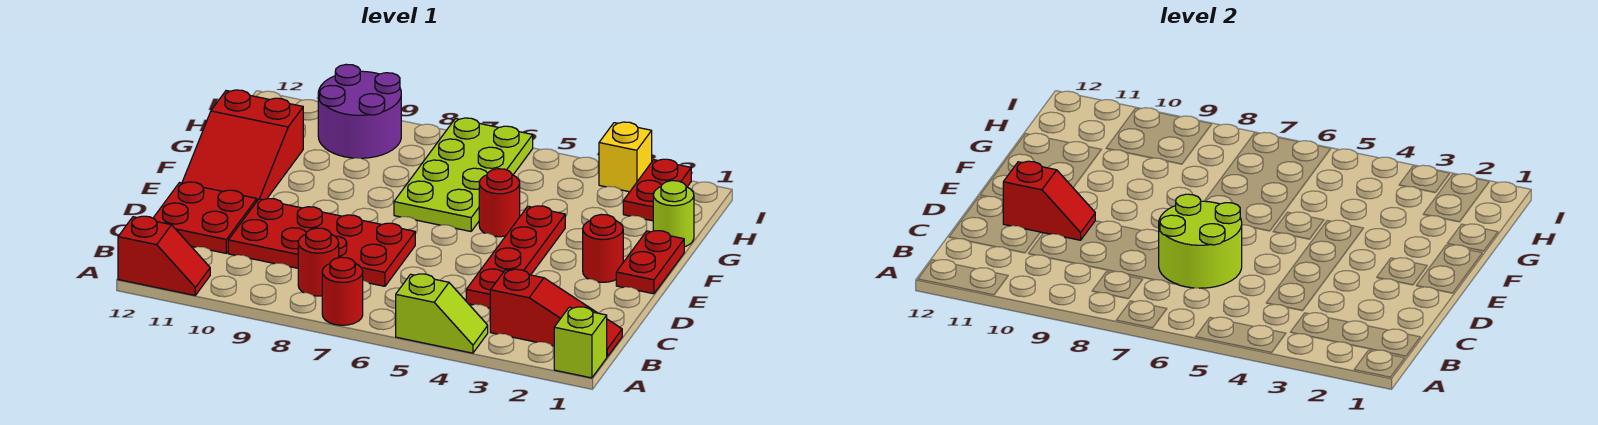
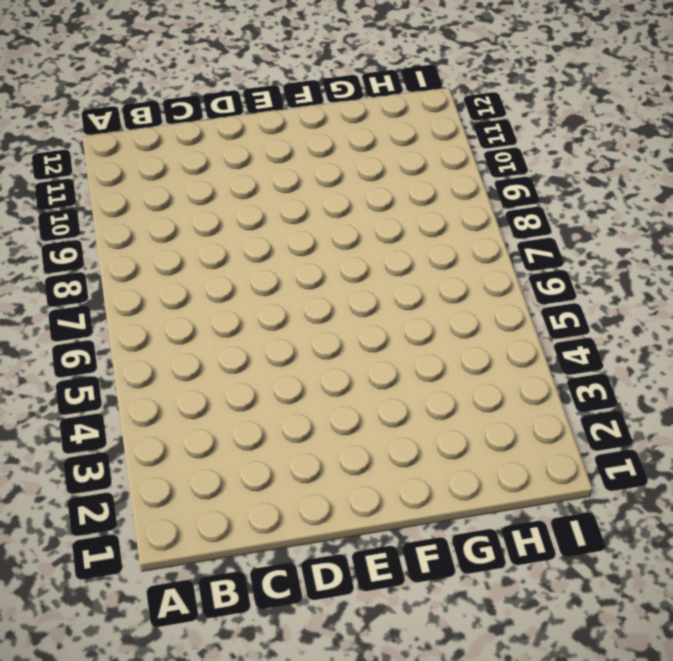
none -> lime brick A1 level 1
none -> lime slope A4:A5 level 1 top 5
none -> red round brick A7 level 1

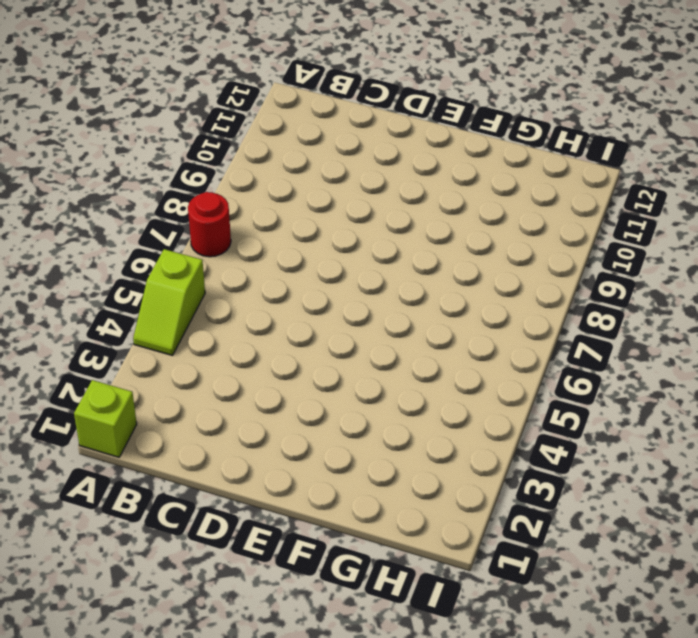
none -> red slope A11:A12 level 1 top 12
none -> red slope B1:B3 level 1 top 3
none -> red round brick B8 level 1

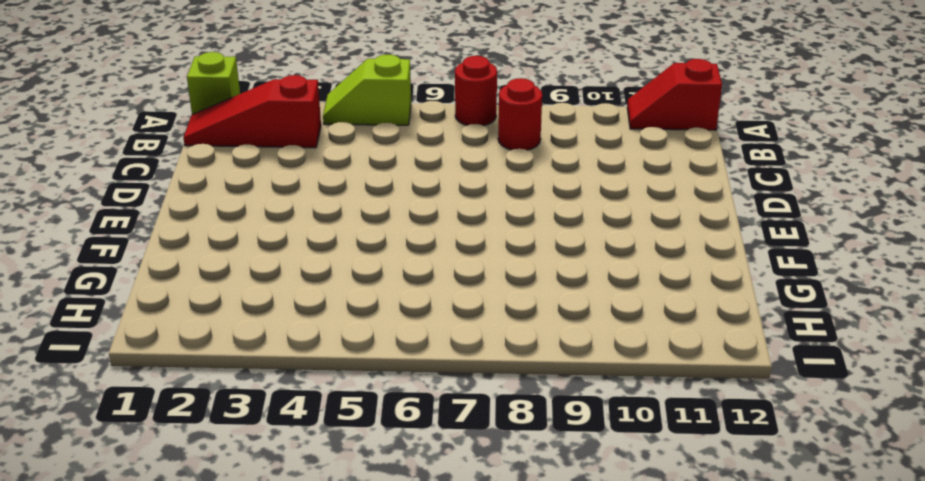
none -> red plate C4:F4 level 1
none -> red plate C7:D10 level 1
none -> red plate C11:D12 level 1

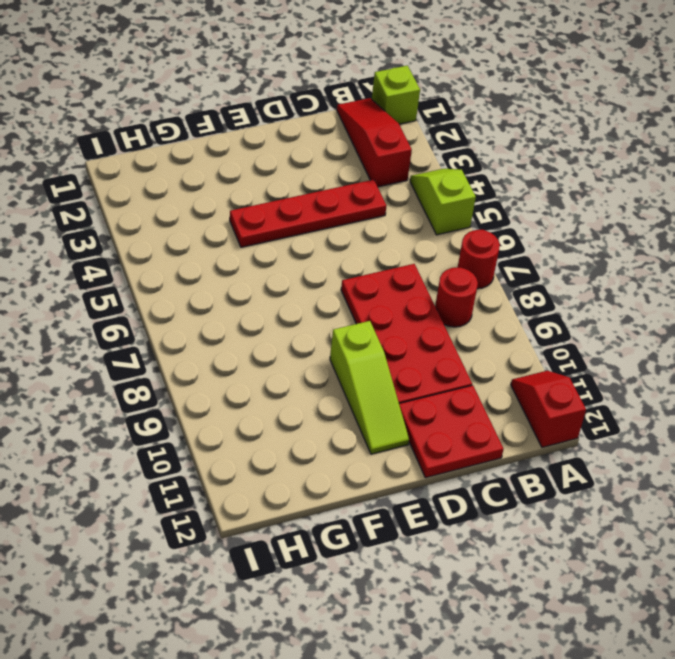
lime slope E9:E11 level 1 top 9 -> red slope E11:G12 level 1 top G
none -> red plate E1:F1 level 1
none -> red round brick E2 level 1
none -> red round brick F5 level 1

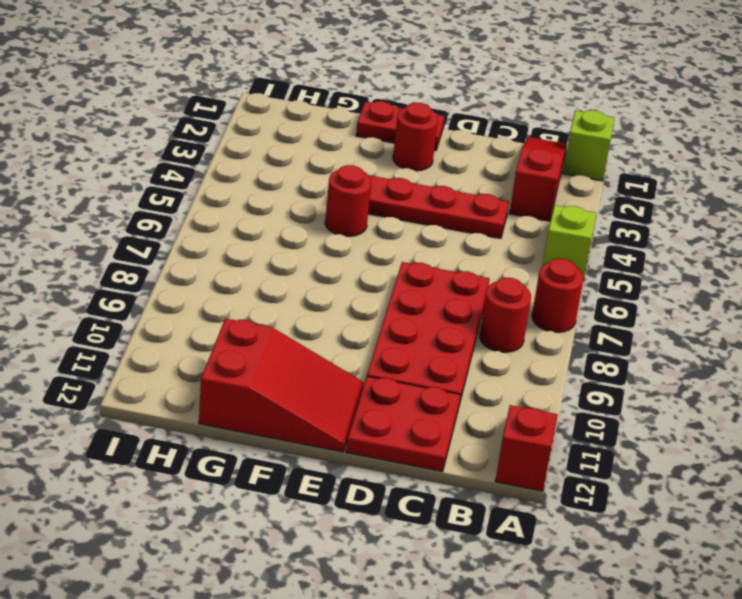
none -> lime plate F6:I7 level 1
none -> lime round brick G1 level 1
none -> red plate H2:I2 level 1

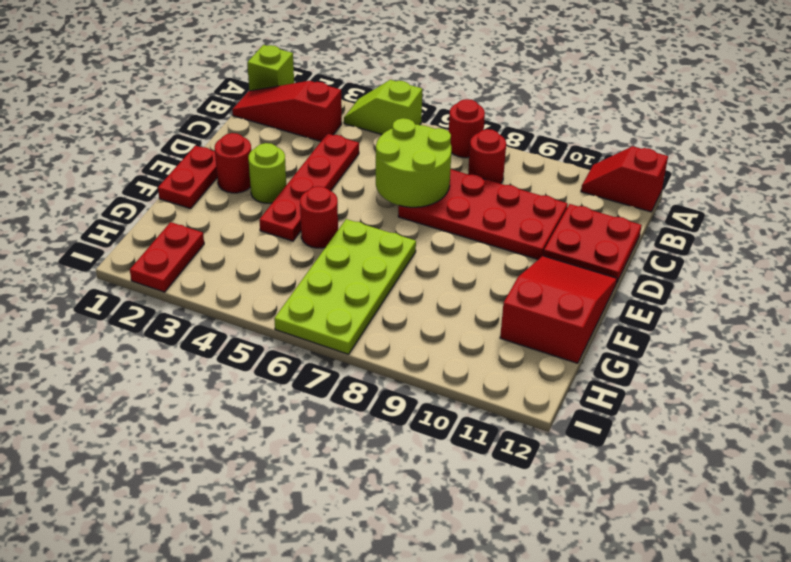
lime round brick E3 level 1 -> lime round brick G1 level 1
none -> purple round brick H9:I10 level 1
none -> yellow brick I3 level 1
none -> red slope D10:D11 level 2 top 11

